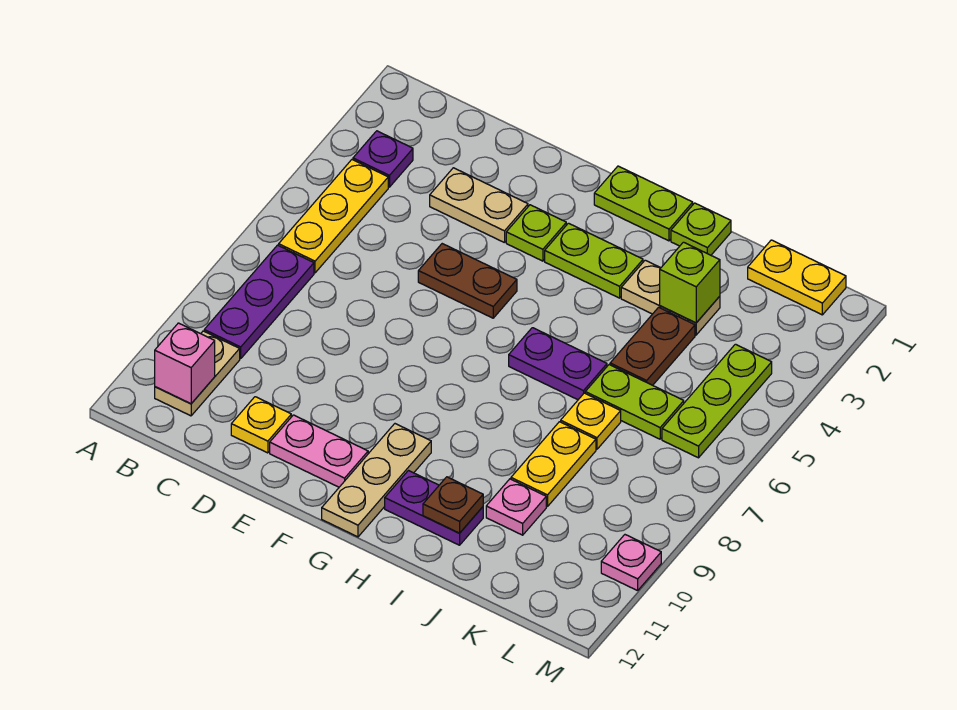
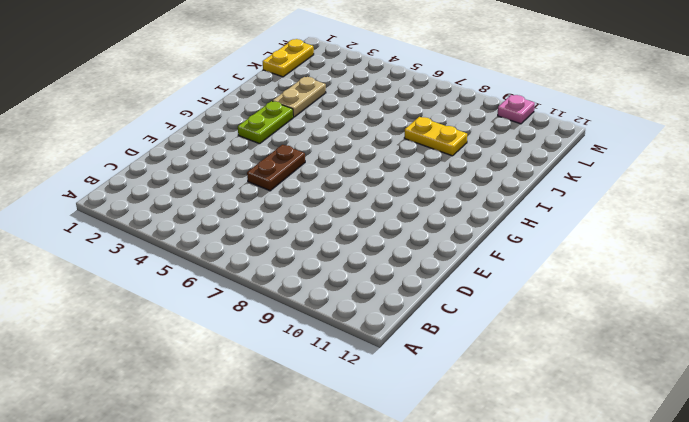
none -> purple plate B3 level 1
none -> yellow plate B4:B6 level 1
none -> purple plate B7:B9 level 1

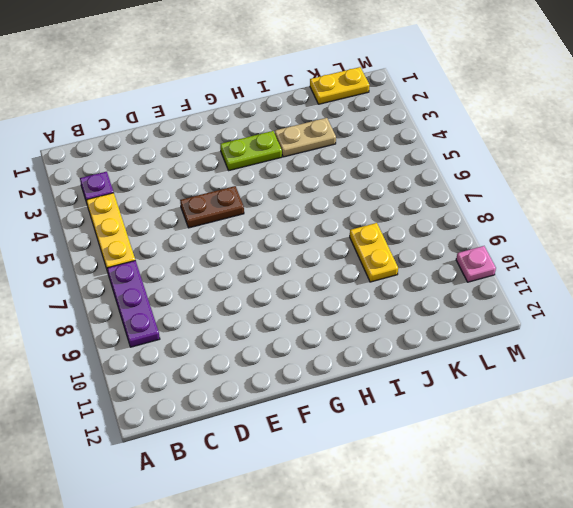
none -> tan plate B10:B11 level 1
none -> tan plate D3:E3 level 1
none -> yellow plate D11 level 1

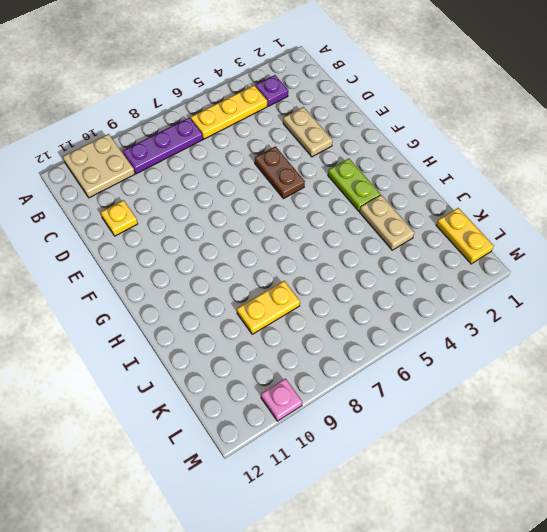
tan plate A10:B11 level 1 -> tan plate B10:B11 level 1
none -> pink plate E11:F11 level 1
none -> lime plate F3 level 1
none -> lime plate G1:H1 level 1

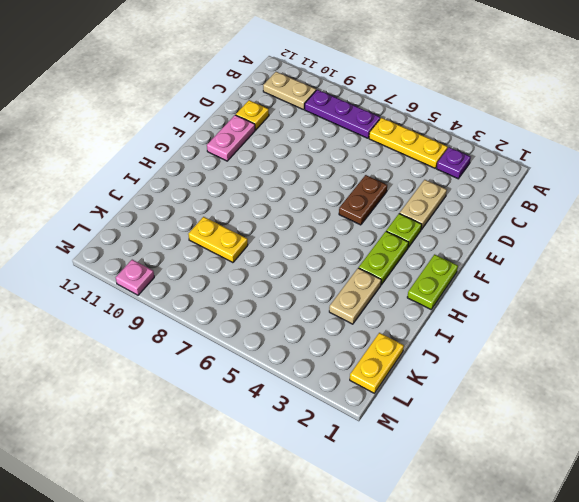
none -> tan plate G10:G12 level 1
none -> purple plate H6:I6 level 1
none -> purple plate H11:I11 level 1

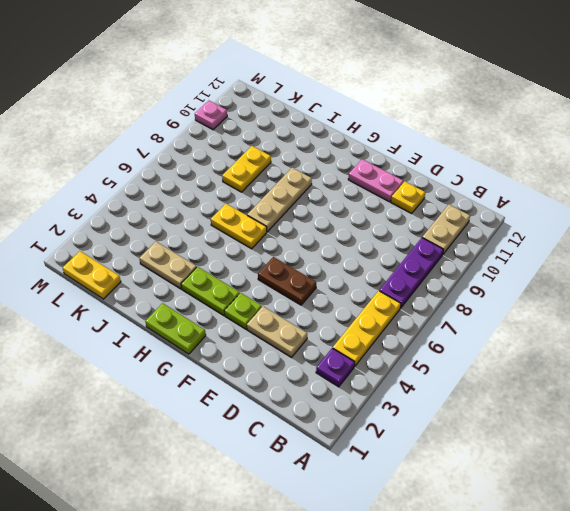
yellow plate H6:I6 level 1 -> purple plate H6:I6 level 1
tan plate H7:H9 level 1 -> tan plate G10:G12 level 1
none -> purple plate H11:I11 level 1
none -> lime plate I1 level 1
none -> brown plate J4:J5 level 1

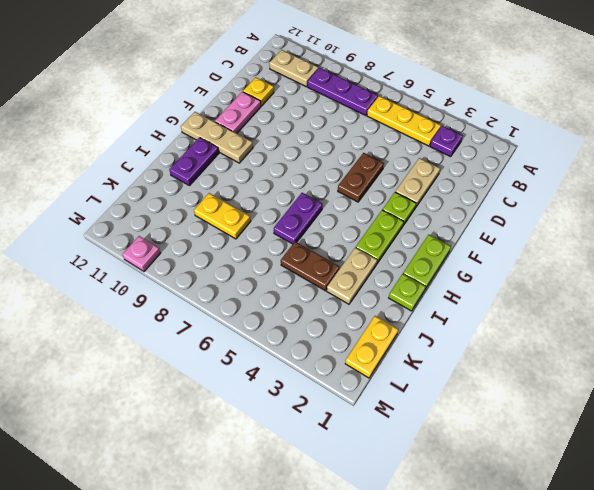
none -> lime plate J6:K6 level 1
none -> yellow plate J7 level 1
none -> pink plate J10 level 1

